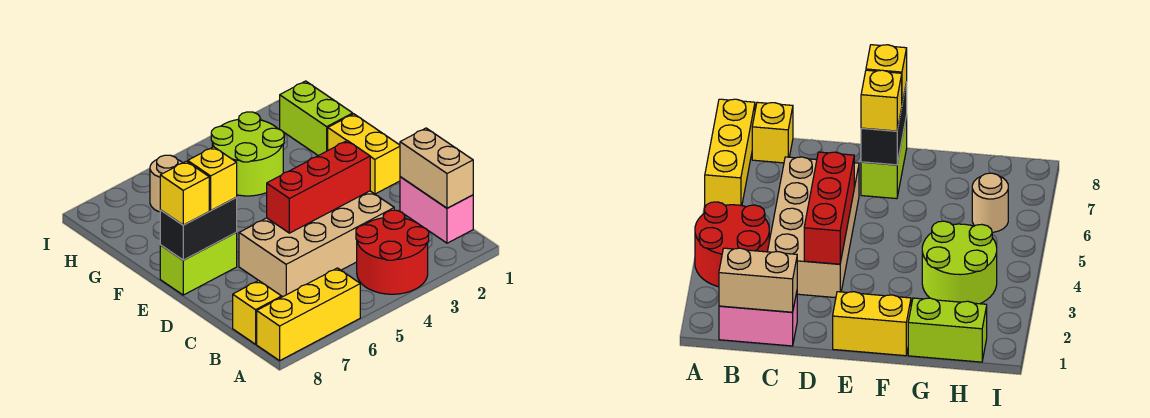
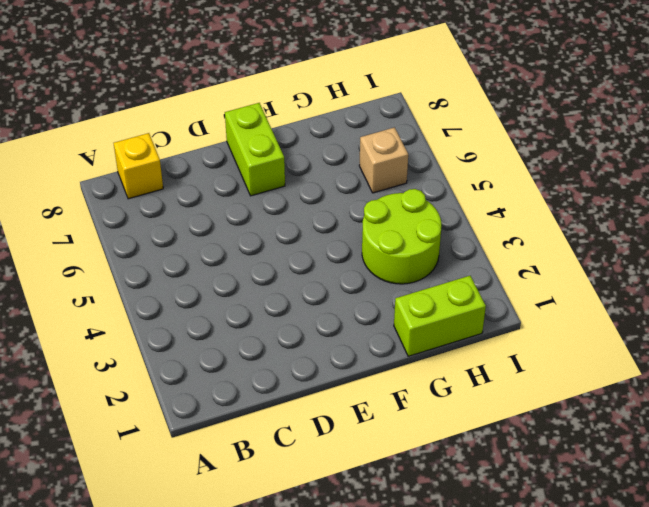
tan brick H6 level 1 -> tan round brick H6 level 1
none -> red round brick A3:B4 level 1
none -> yellow brick A6:A8 level 1
none -> pink brick B1:C1 level 1

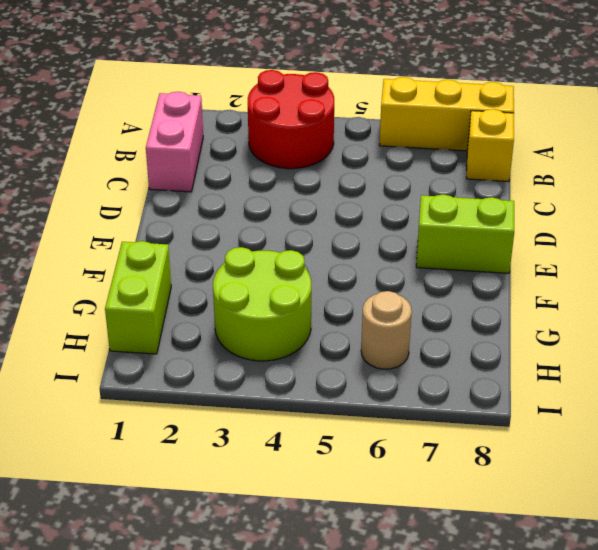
none -> tan brick C3:D6 level 1
none -> yellow brick E1:F1 level 1
none -> tan brick B1:C1 level 2

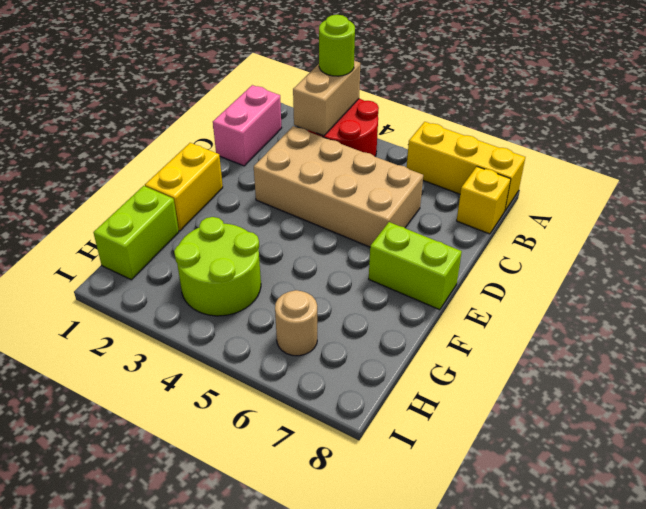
tan brick A3:B3 level 2 -> tan brick B1:C1 level 2
lime round brick A3 level 3 -> none
none -> red brick D3:D5 level 2
none -> black brick E7:E8 level 2
none -> yellow brick E7 level 3

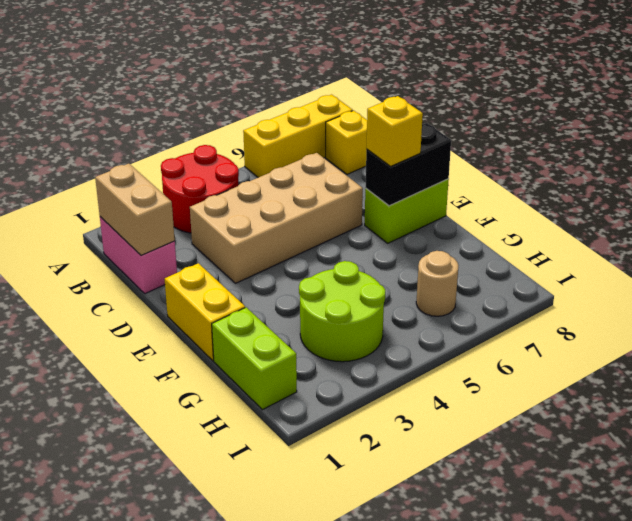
none -> red brick D3:D5 level 2
none -> yellow brick E8 level 3

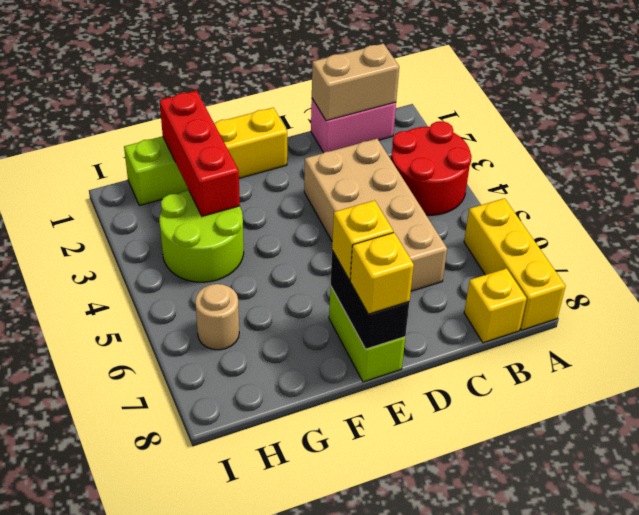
red brick G1:G3 level 2 -> red brick D3:D5 level 2

